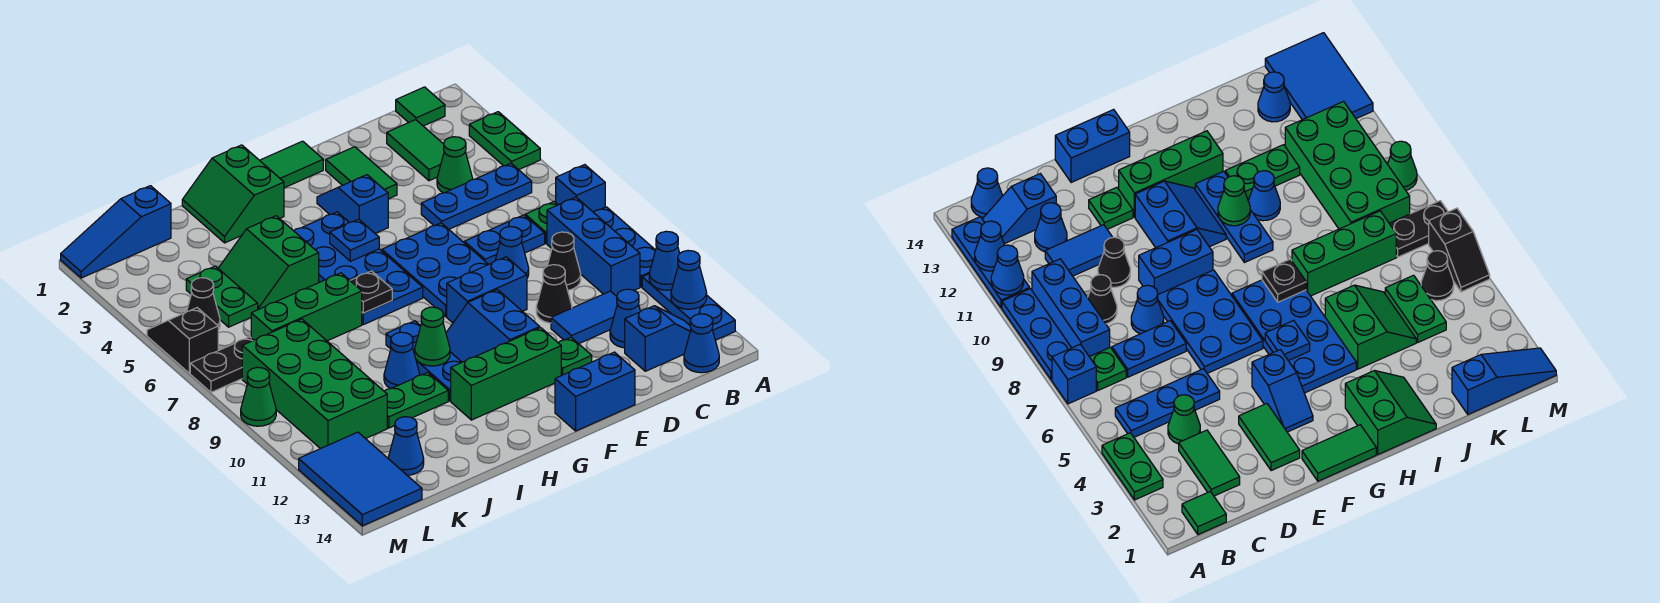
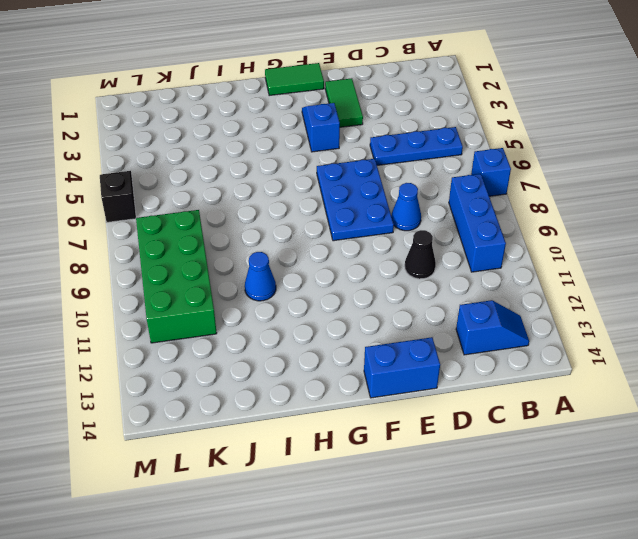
none -> green plate A3:A4 level 1
none -> blue plate A8:A10 level 1
none -> blue plate A11:A13 level 1
none -> green tile B1 level 1

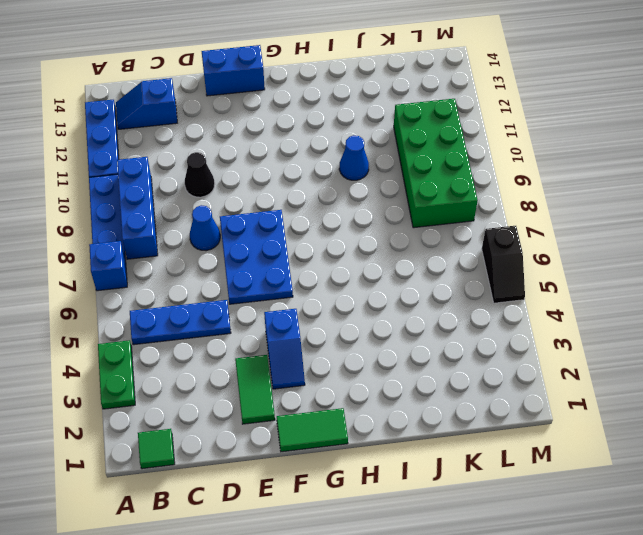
none -> green plate B7 level 1
none -> blue cone B14 level 1
none -> green tile C2:C3 level 1
none -> green cone C4 level 1

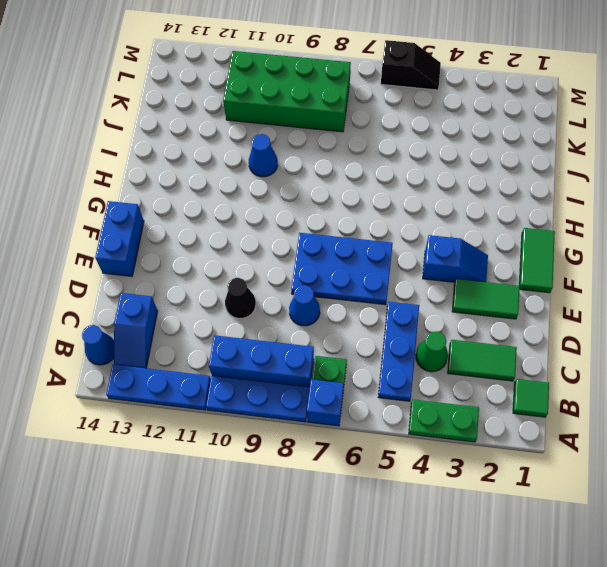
none -> blue plate C7:D7 level 1
none -> black cone C9 level 1
none -> blue tile C11:D11 level 1
none -> blue cone C12 level 1

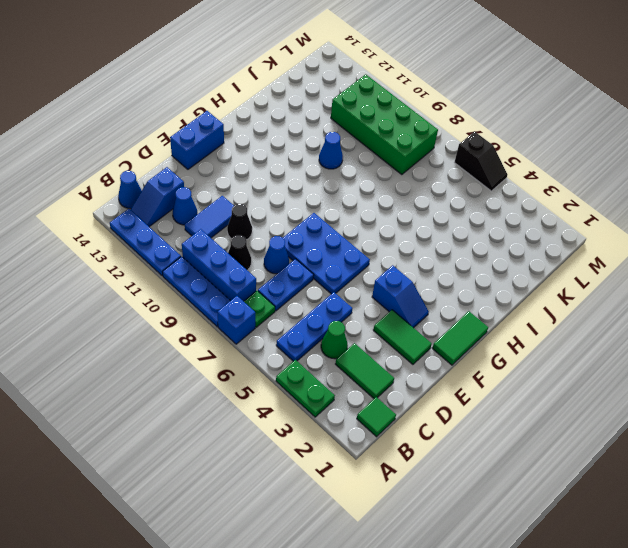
none -> blue brick E9:F9 level 1
none -> green plate E12 level 1
none -> blue slope F10:G11 level 1 top F
none -> green brick F12:H12 level 1

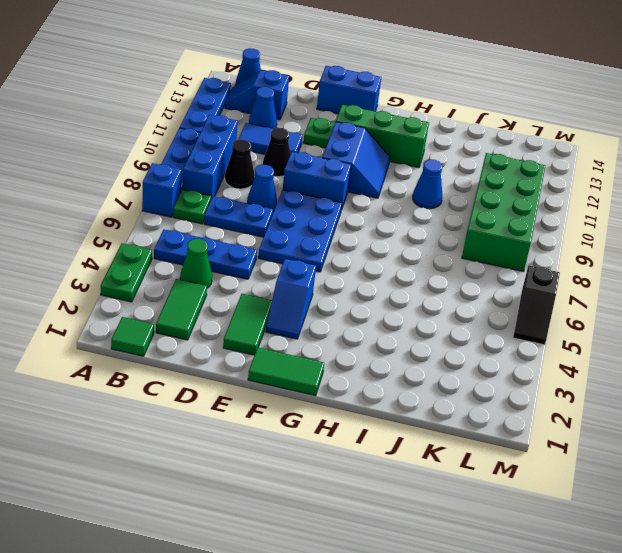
none -> blue plate G4:H7 level 1
none -> green slope H1:I2 level 1 top H
none -> blue plate H9:H11 level 1
none -> green slope I4:J5 level 1 top I

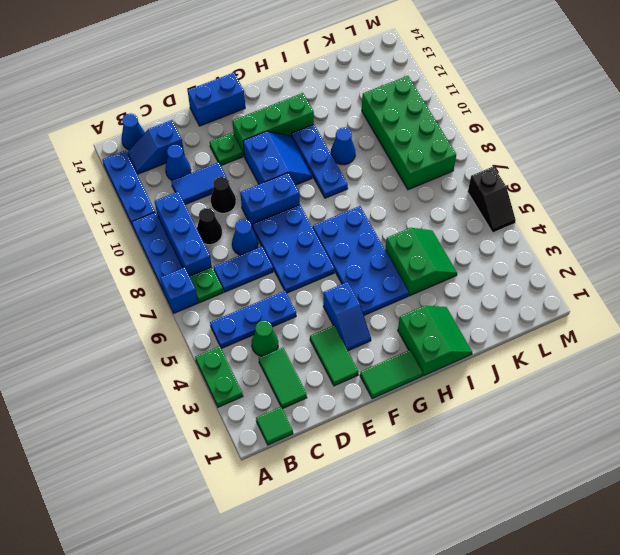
none -> green brick I7:K7 level 1
none -> green plate I11:J11 level 1
none -> blue slope K1:M1 level 1 top K
none -> green plate K4:K5 level 1

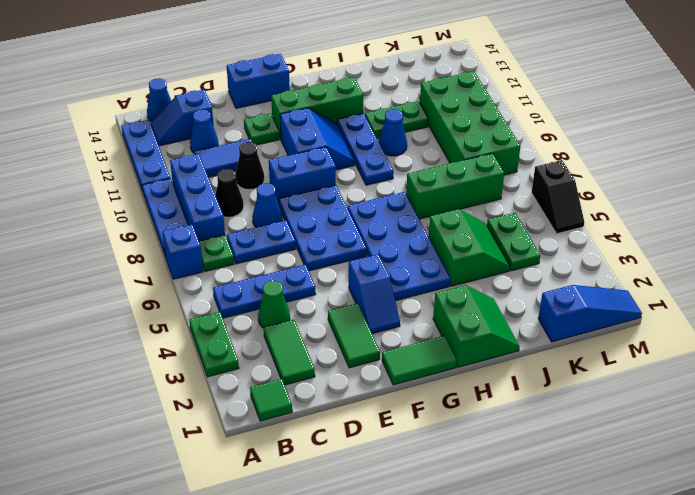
none -> blue cone K13 level 1
none -> black cone L5 level 1
none -> black plate L7:M7 level 1
none -> blue tile L12:M14 level 1

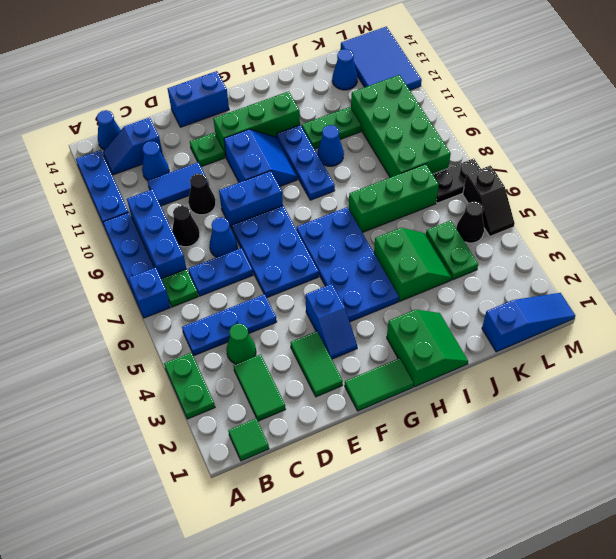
none -> green cone M9 level 1
none -> blue cone A11 level 2
none -> blue cone A12 level 2
none -> blue plate G5 level 2

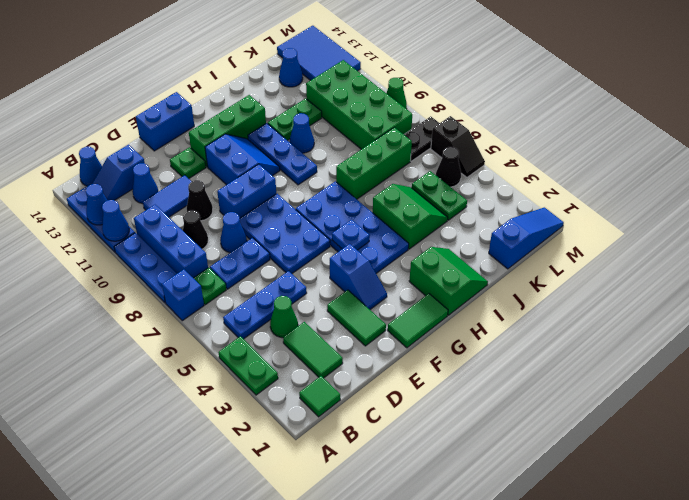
none -> black plate H7 level 2
none -> green cone H10 level 2

